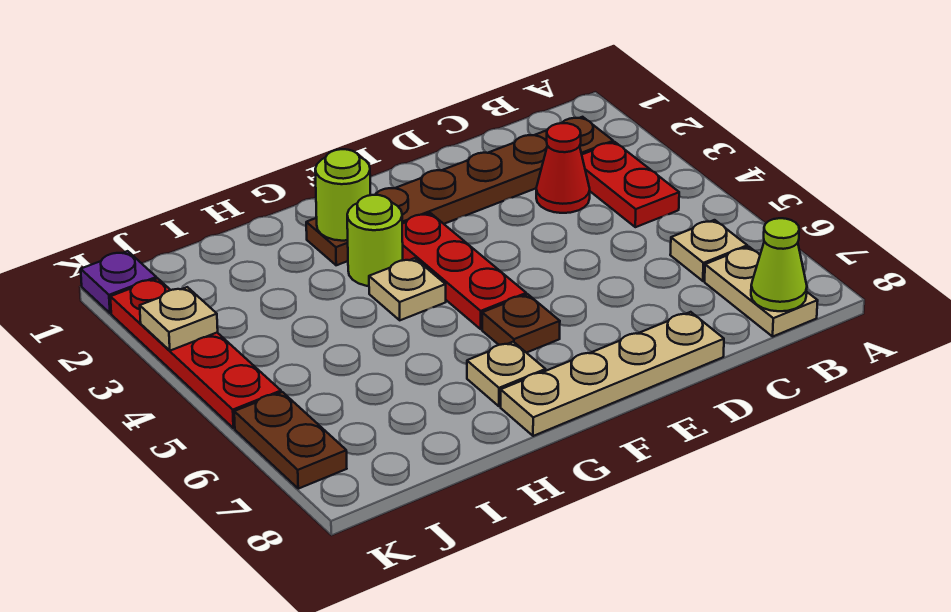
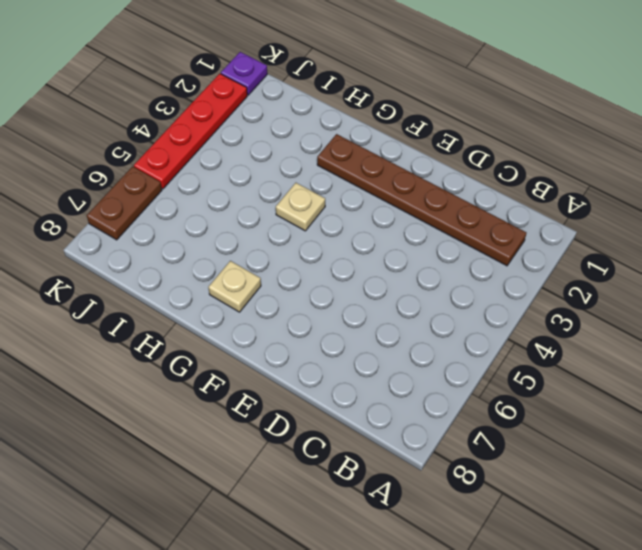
none -> red plate B3:B4 level 1
none -> tan plate B6 level 1
none -> tan plate B7:B8 level 1

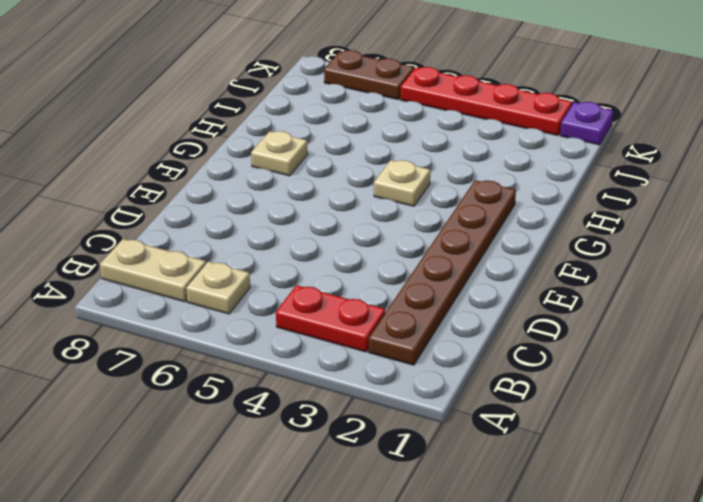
none -> red cone C3 level 1
none -> tan plate D8:G8 level 1
none -> red plate F3:F5 level 1

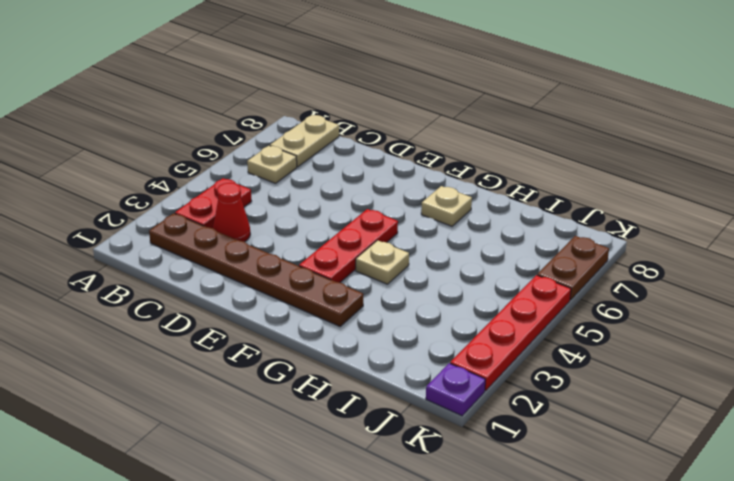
none -> tan plate D8:G8 level 1
none -> brown plate F6 level 1
none -> lime round brick G3 level 1

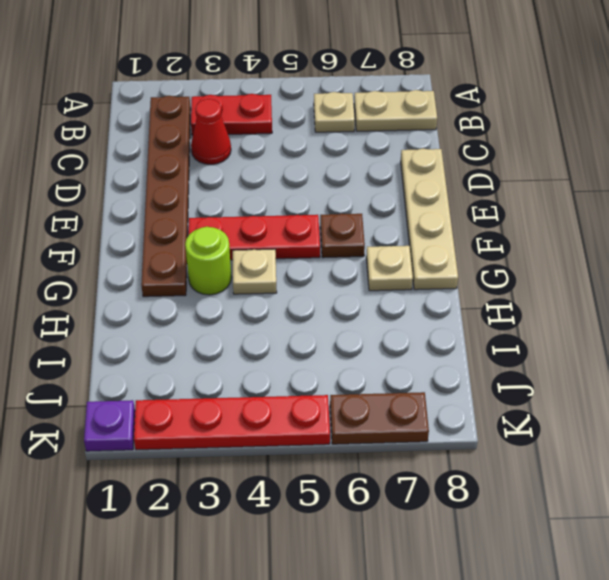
none -> lime cone B8 level 2
none -> lime round brick G2 level 2
none -> tan plate K3 level 2

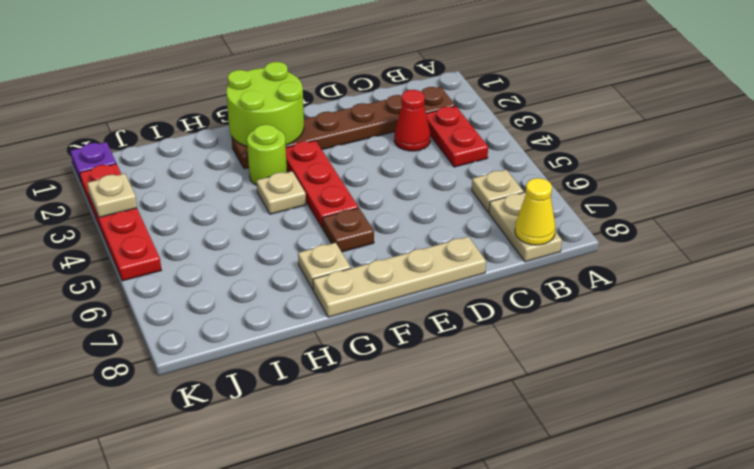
yellow cone B8 level 2 -> lime cone B8 level 2
lime round brick F1:G2 level 2 -> lime round brick G2 level 2
none -> brown plate K6:K7 level 1

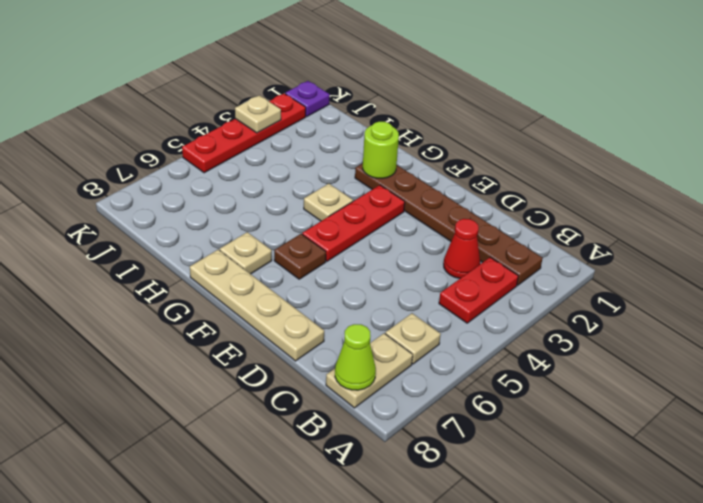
none -> lime round brick G3 level 1
none -> brown plate K6:K7 level 1

